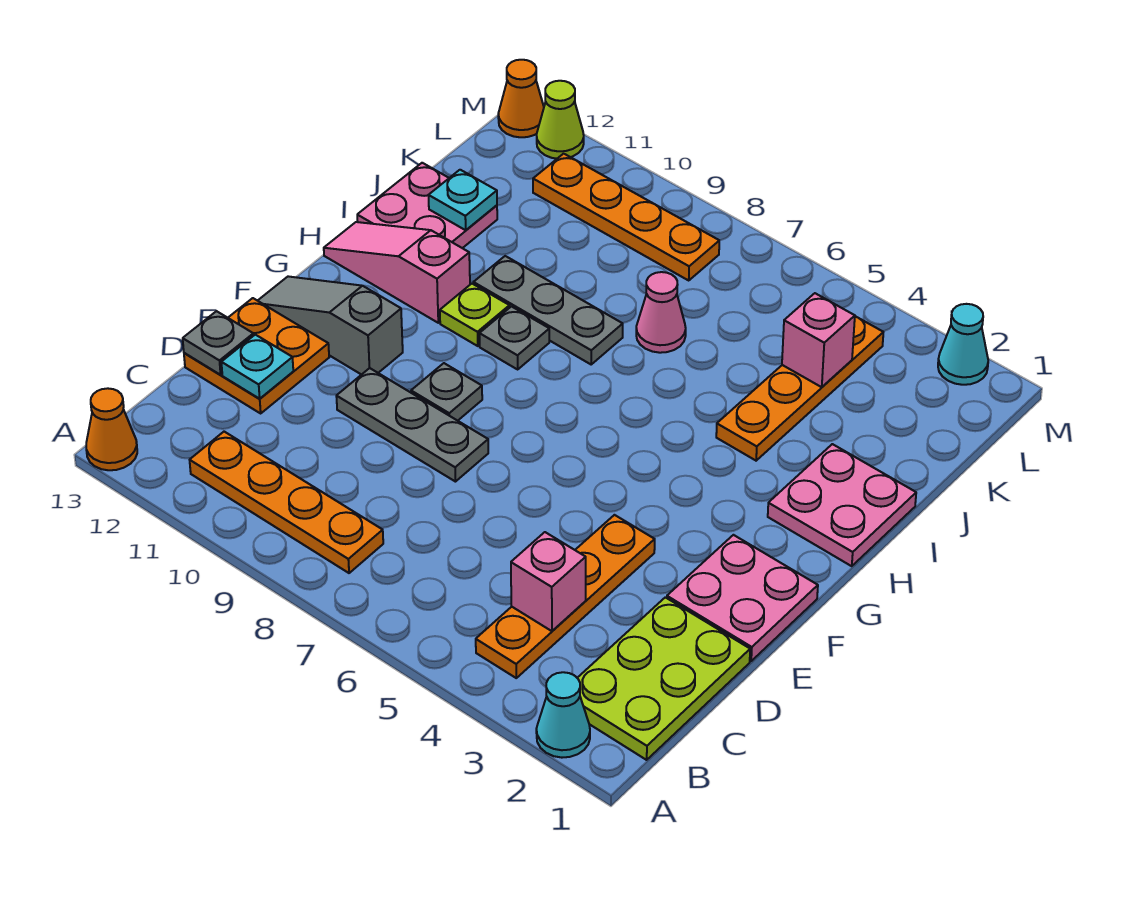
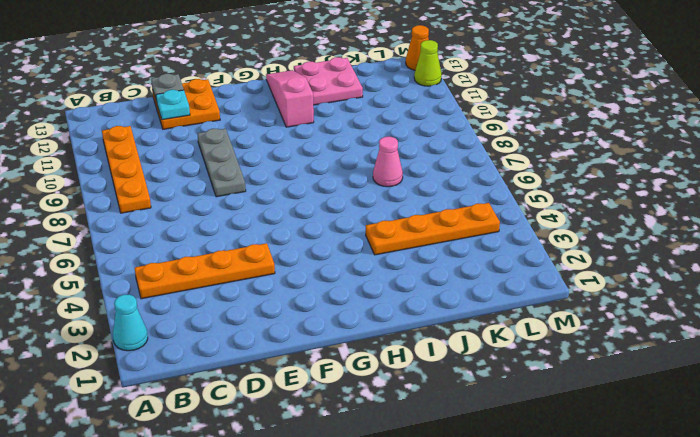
none -> orange cone A13 level 1
none -> lime plate B1:D2 level 1
none -> pink plate E1:F2 level 1

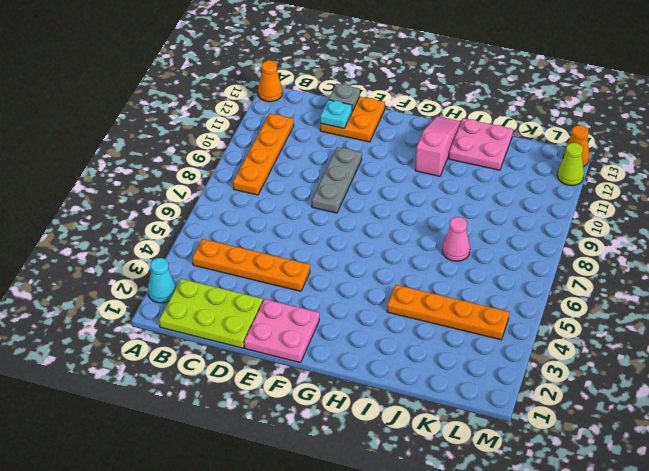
none -> grey plate F9 level 1
none -> grey slope F11:F13 level 1 top 11
none -> pink plate H1:I2 level 1

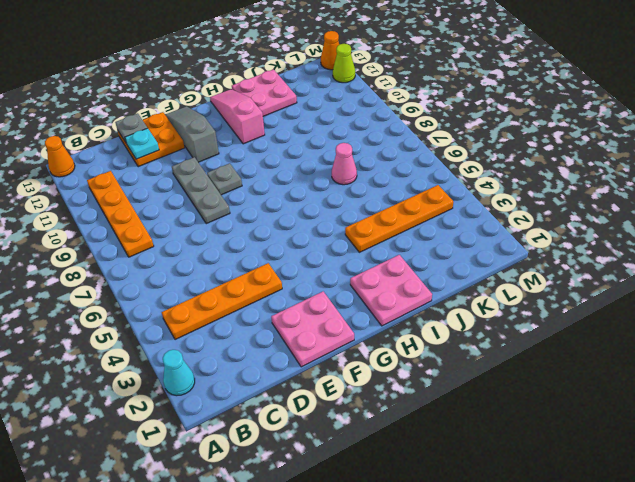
none -> lime plate B1:D2 level 1
none -> grey plate H9 level 1
none -> lime plate H10 level 1

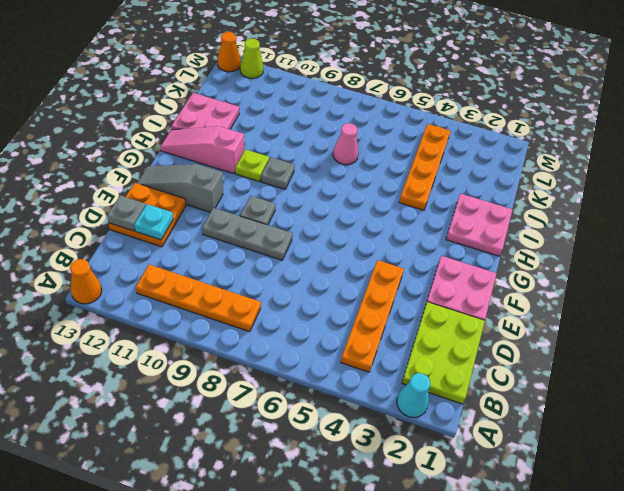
none -> grey plate I8:I10 level 1
none -> orange plate L8:L11 level 1
none -> cyan cone M2 level 1

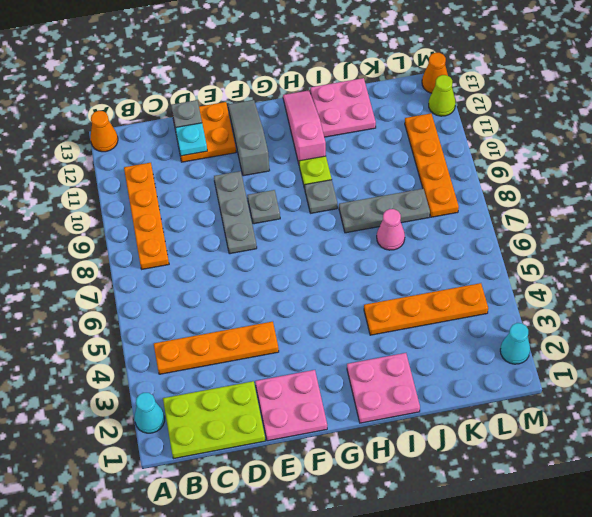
grey plate I8:K8 level 1 -> grey plate I8:I10 level 1
none -> pink brick C4 level 2
none -> cyan plate J12 level 2
none -> pink brick K4 level 2

